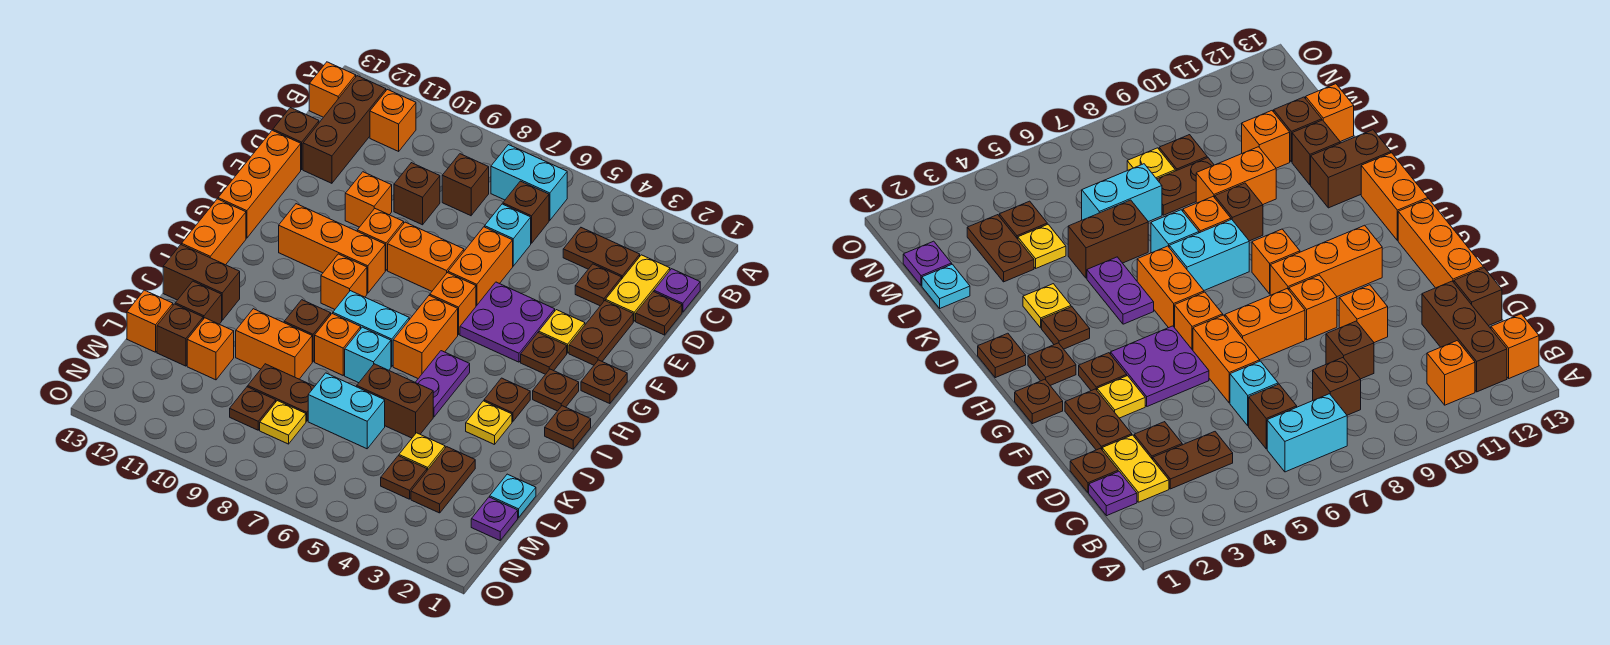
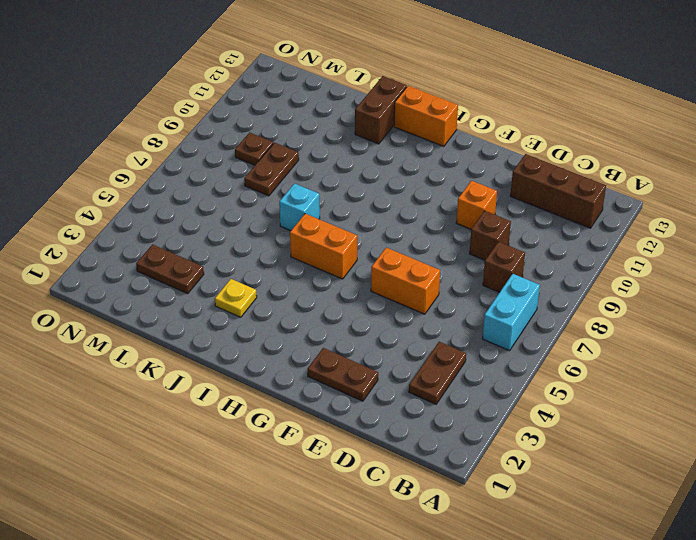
none -> orange brick B11 level 1
none -> orange brick B13 level 1
none -> purple plate C1 level 1
none -> yellow plate C2:D2 level 1

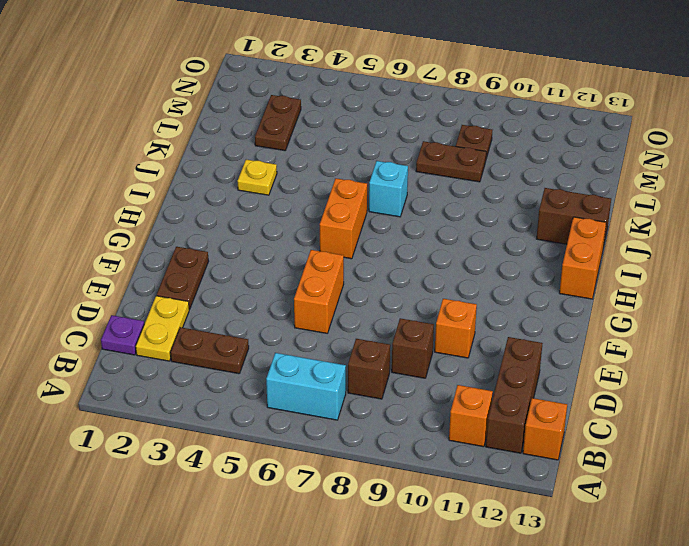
none -> brown brick C6 level 1
none -> brown plate D1 level 1
none -> brown plate D3 level 1
none -> cyan brick D6 level 1

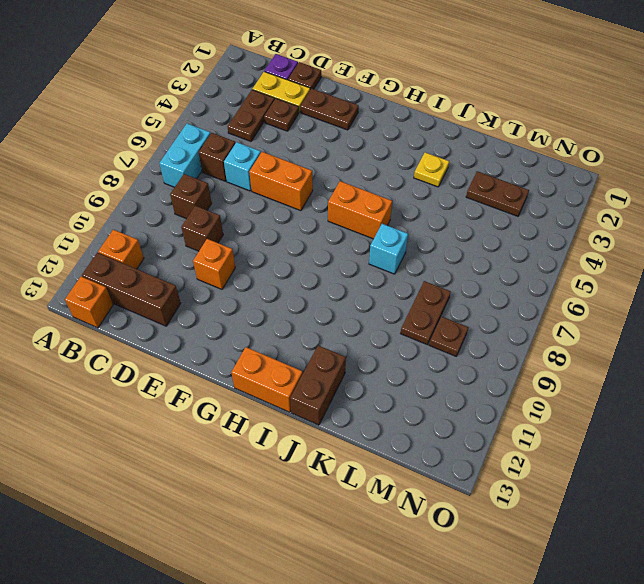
none -> brown brick D13 level 1
none -> orange brick E13:G13 level 1
none -> yellow plate F3 level 1
none -> purple plate F4:G5 level 1

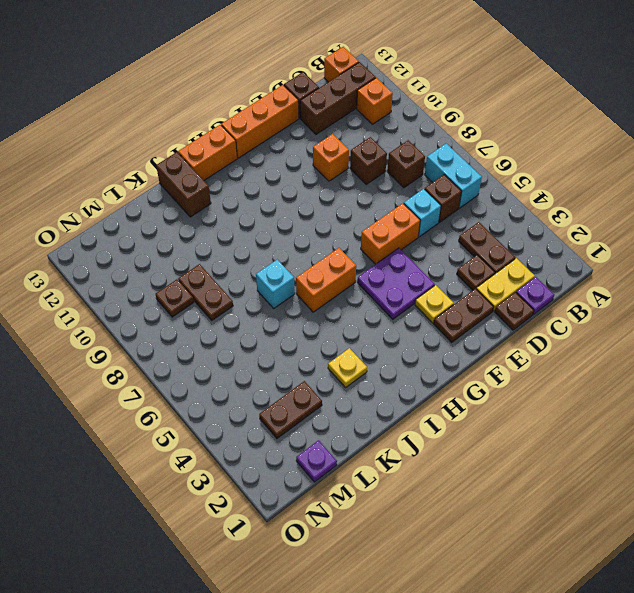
none -> orange brick F7:F8 level 1
none -> orange brick F9 level 1
none -> brown plate G1 level 1
none -> brown plate G3 level 1

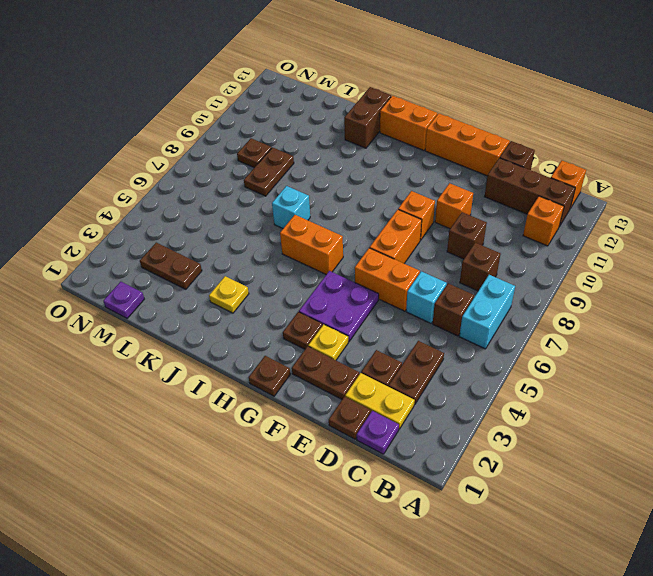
none -> orange brick G6 level 1
none -> orange brick G9:G11 level 1
none -> brown plate H2 level 1
none -> orange brick H9 level 1

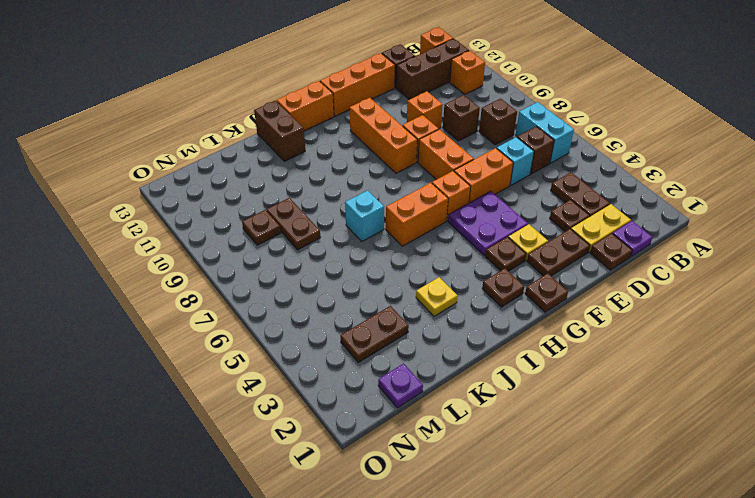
none -> orange brick H9 level 1
none -> brown plate I1 level 1
none -> brown plate I3 level 1
none -> purple plate I5:J5 level 1

